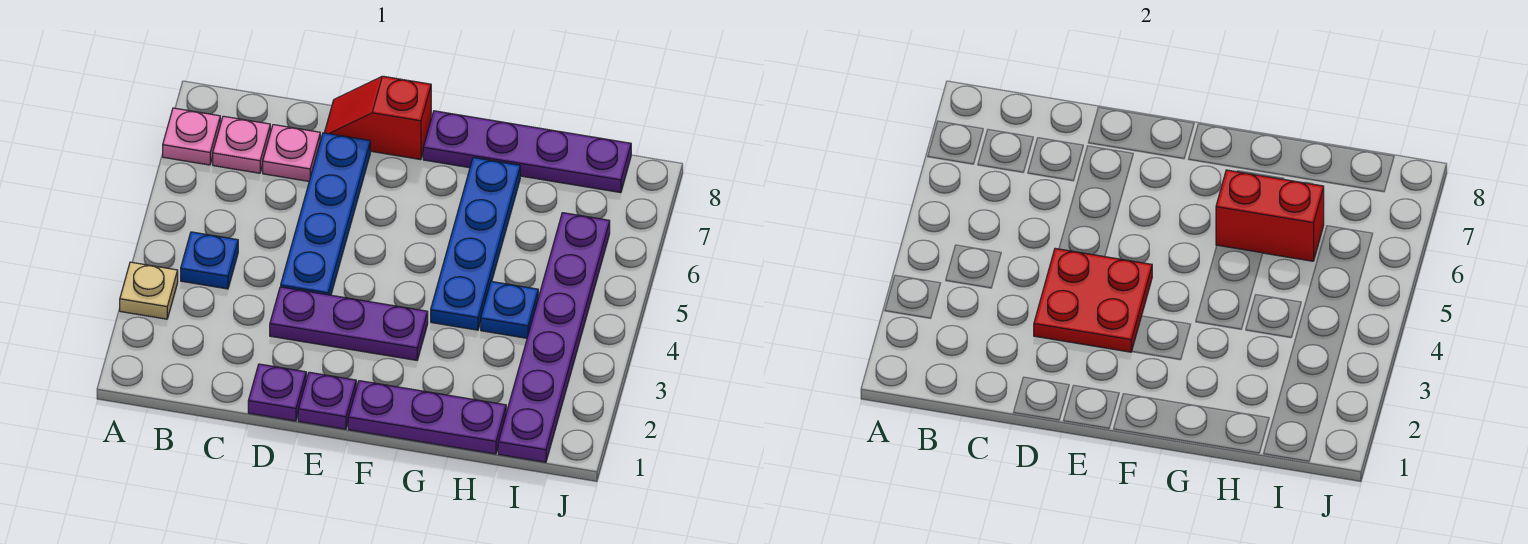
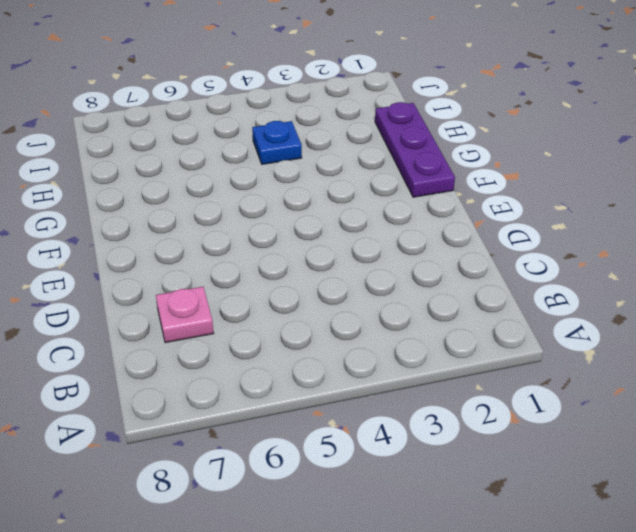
none -> tan plate A3 level 1
none -> pink plate A7 level 1
none -> blue plate B4 level 1

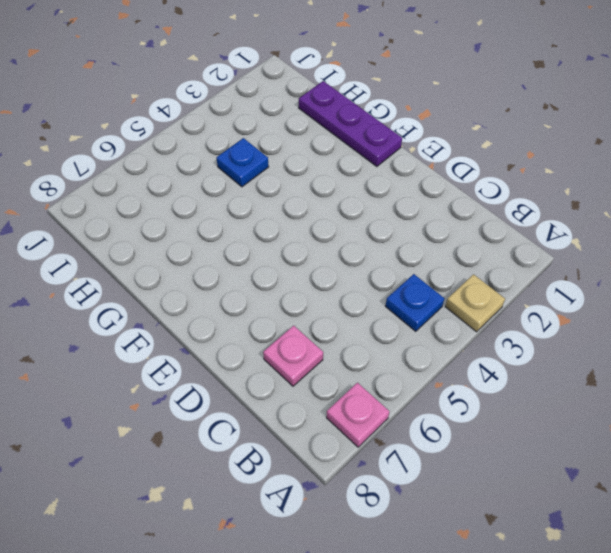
none -> pink plate B7 level 1
none -> purple plate D1 level 1
none -> purple plate D3:F3 level 1

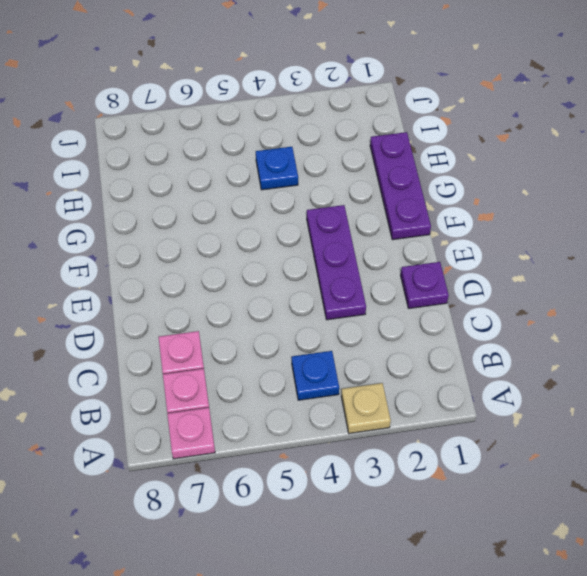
none -> blue plate D4:D7 level 1
none -> red slope D8:E8 level 1 top E
none -> purple plate E1 level 1

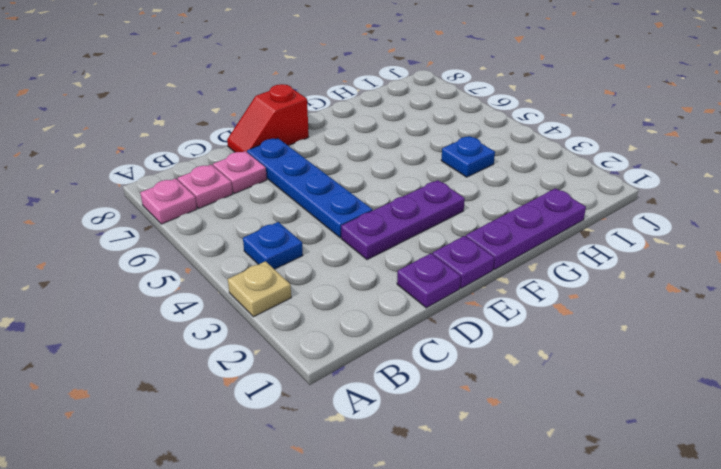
none -> purple plate F8:I8 level 1
none -> blue plate G4:G7 level 1
none -> purple plate I1:I6 level 1

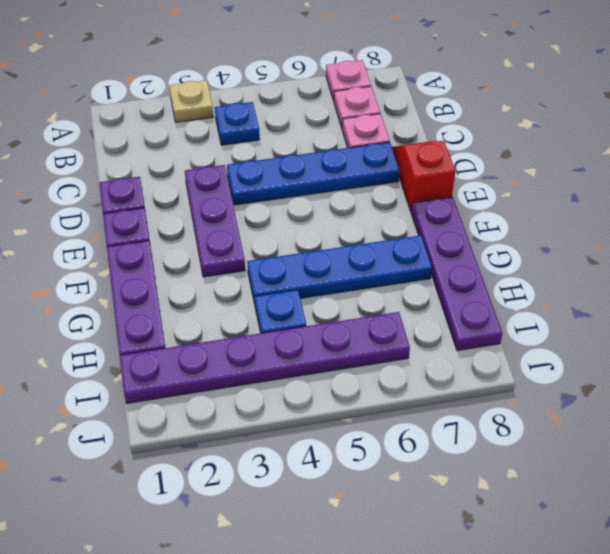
none -> red plate D3:E4 level 2
none -> red brick G6:H6 level 2

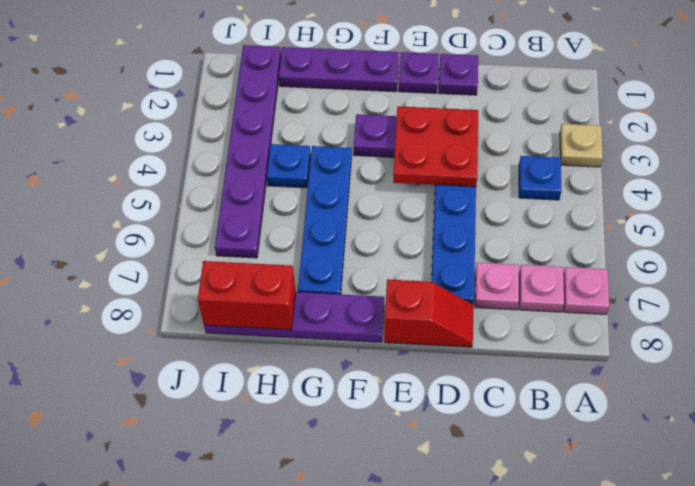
red brick H8:I8 level 2 -> red brick G6:H6 level 2

